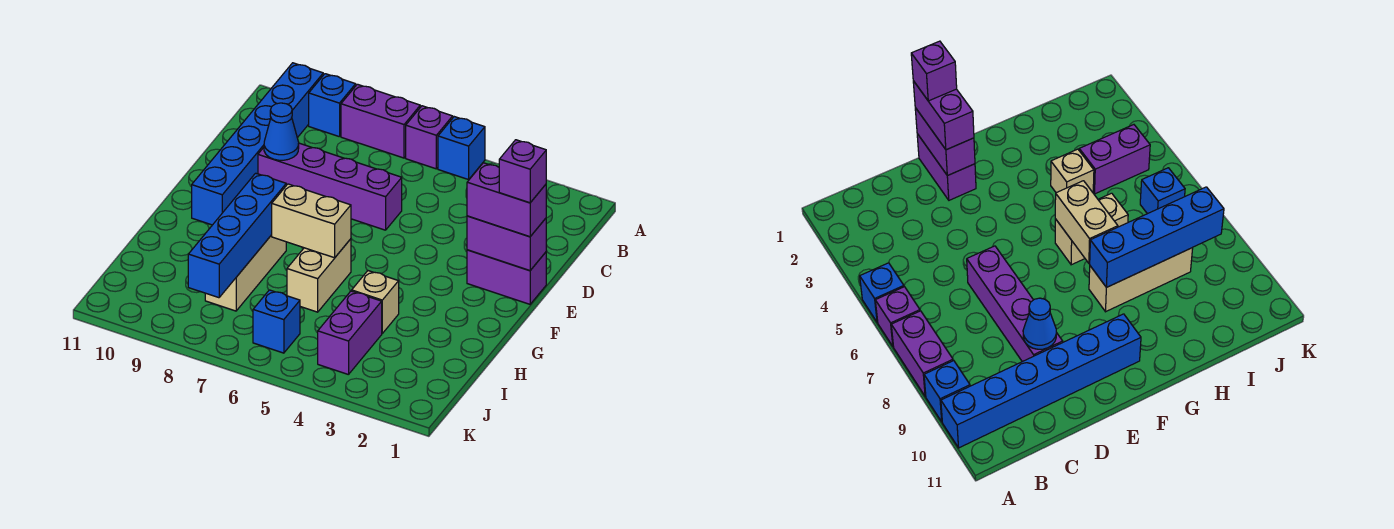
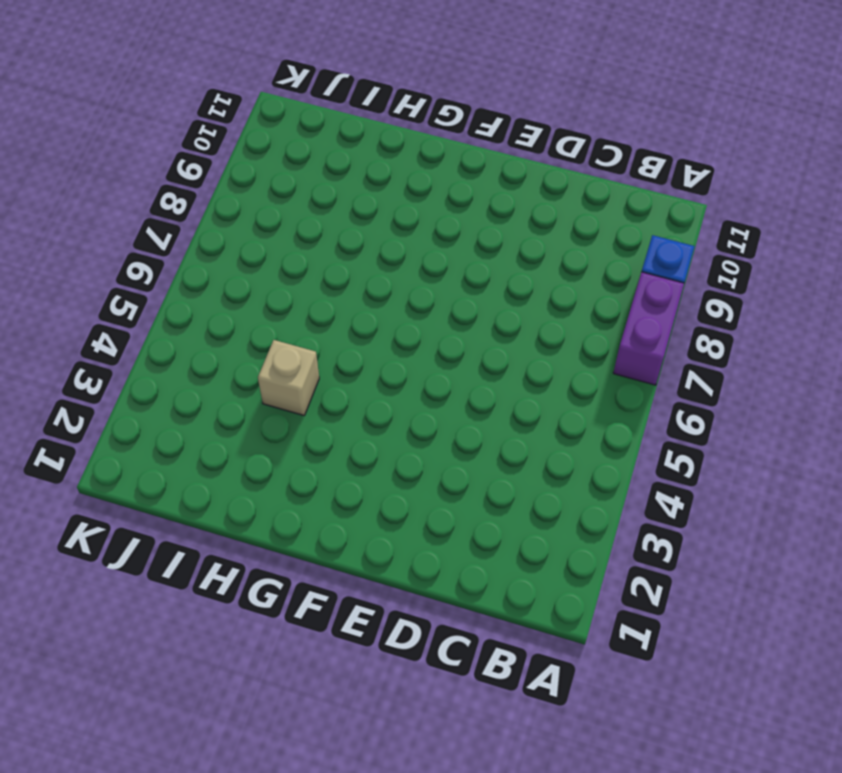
none -> blue brick A5 level 1
none -> purple brick A6 level 1
none -> blue brick A10:F10 level 1

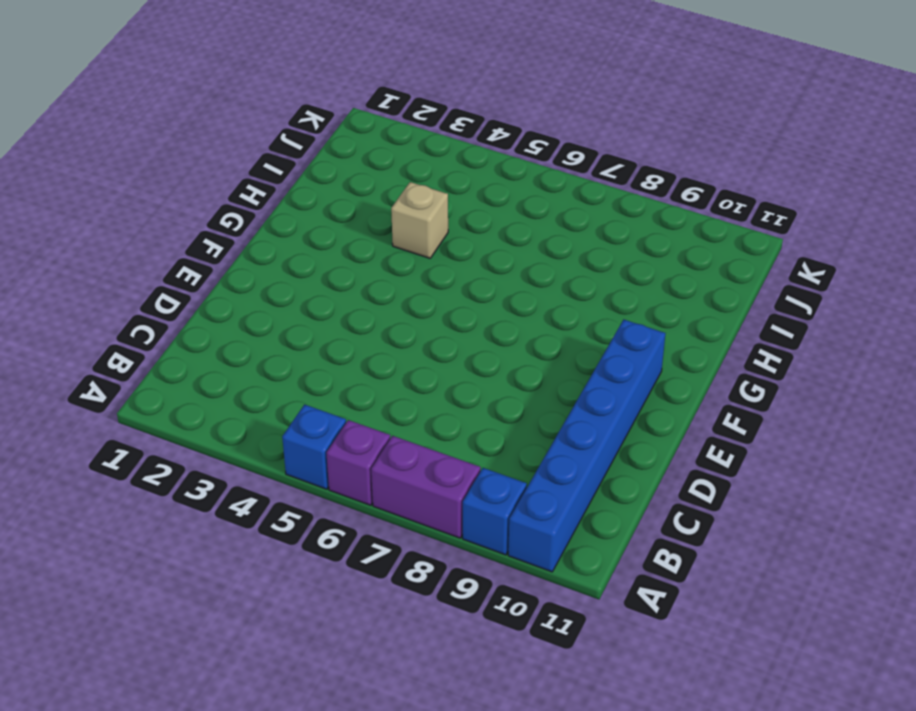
none -> purple brick D6:D9 level 1
none -> purple brick E1:E2 level 1
none -> tan brick G6:H6 level 1

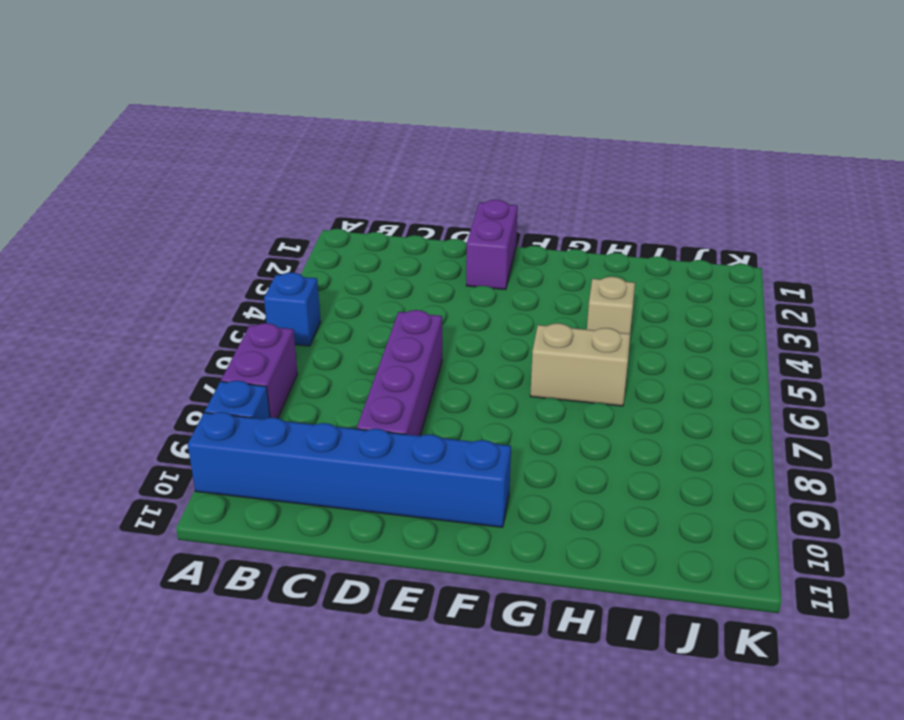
none -> purple brick A6 level 1
none -> tan brick G8:I8 level 1
none -> purple brick I4:J4 level 1

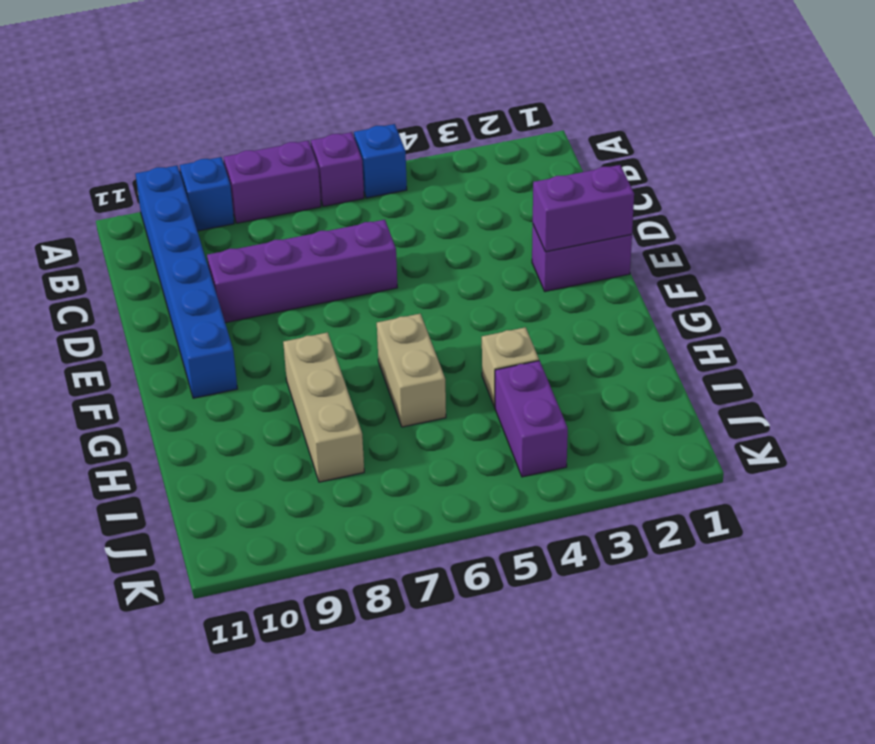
none -> blue brick J6 level 1
none -> blue cone D9 level 2
none -> tan brick G6:G7 level 2

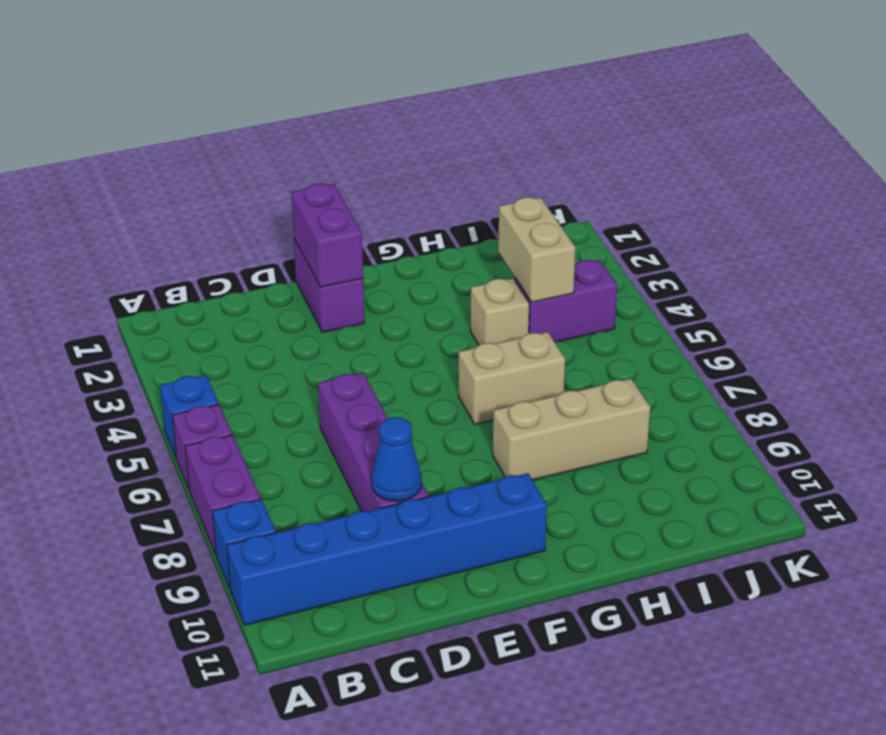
tan brick I3:I4 level 2 -> tan brick G6:G7 level 2
none -> blue brick J6 level 1
none -> blue brick G8:J8 level 2
none -> purple brick E1:E2 level 3

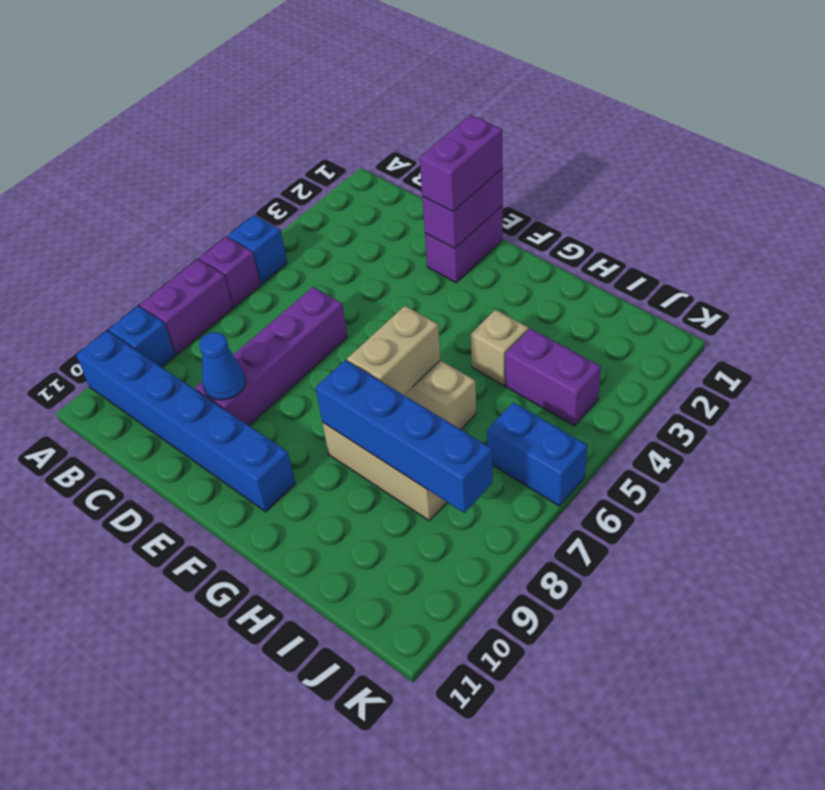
blue brick J6:K6 level 1 -> blue brick J6 level 1
none -> purple brick E1 level 4

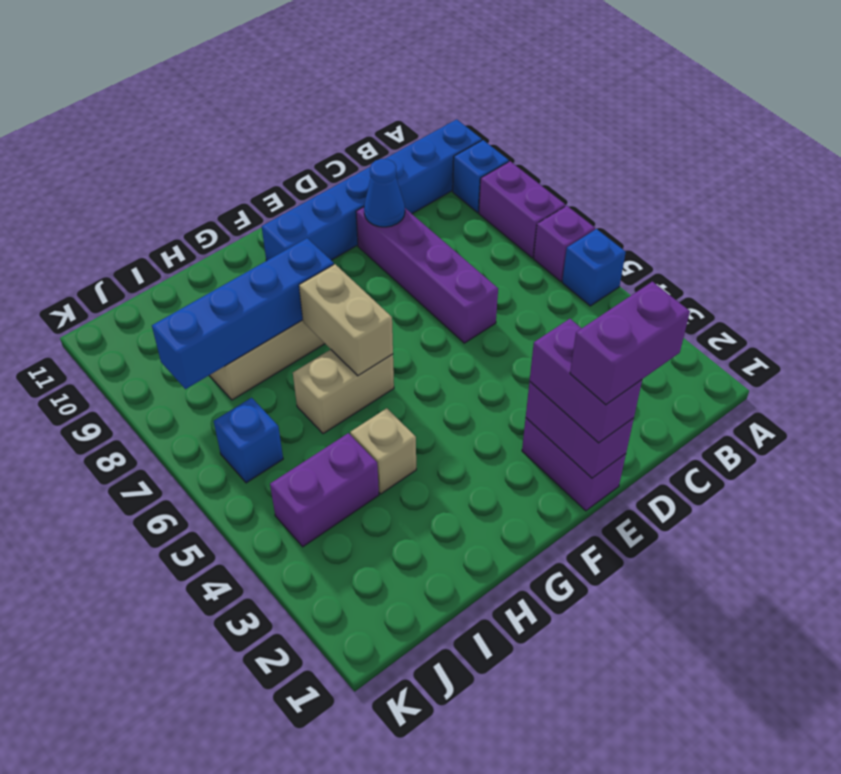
purple brick D1:E1 level 4 -> purple brick E1 level 4

